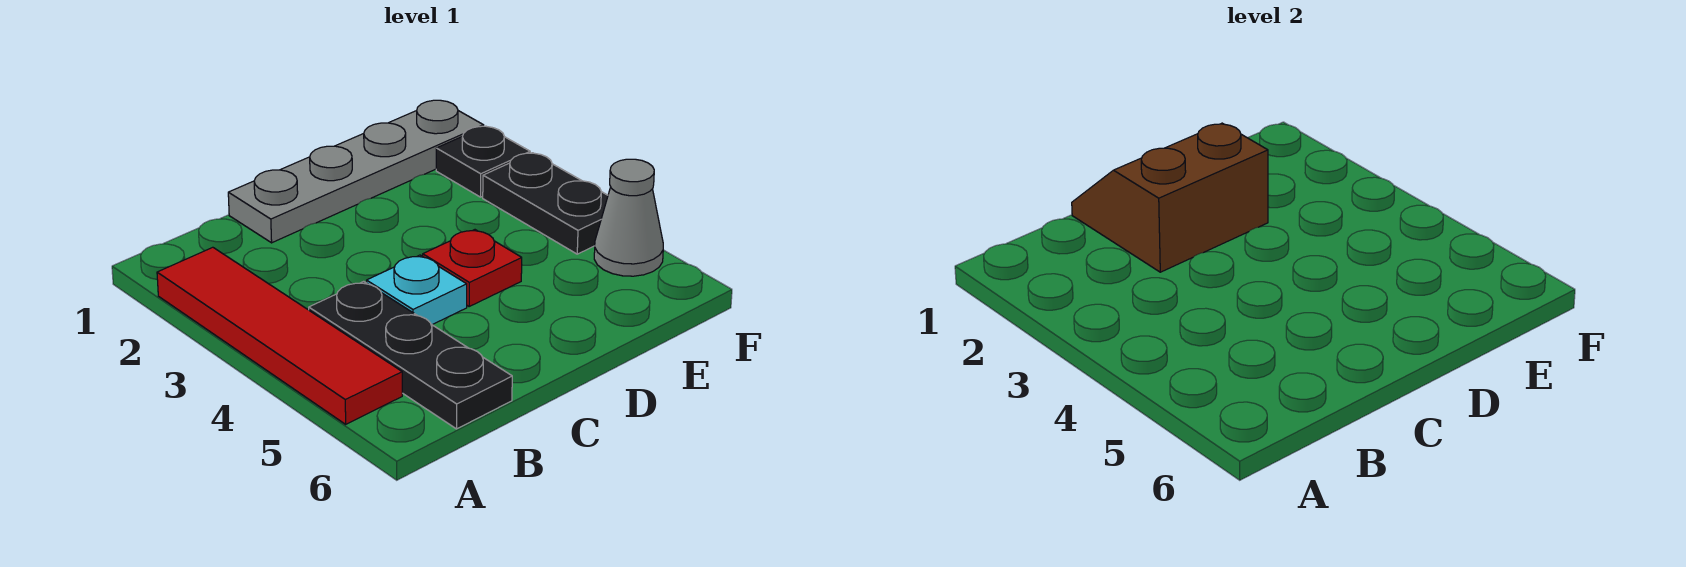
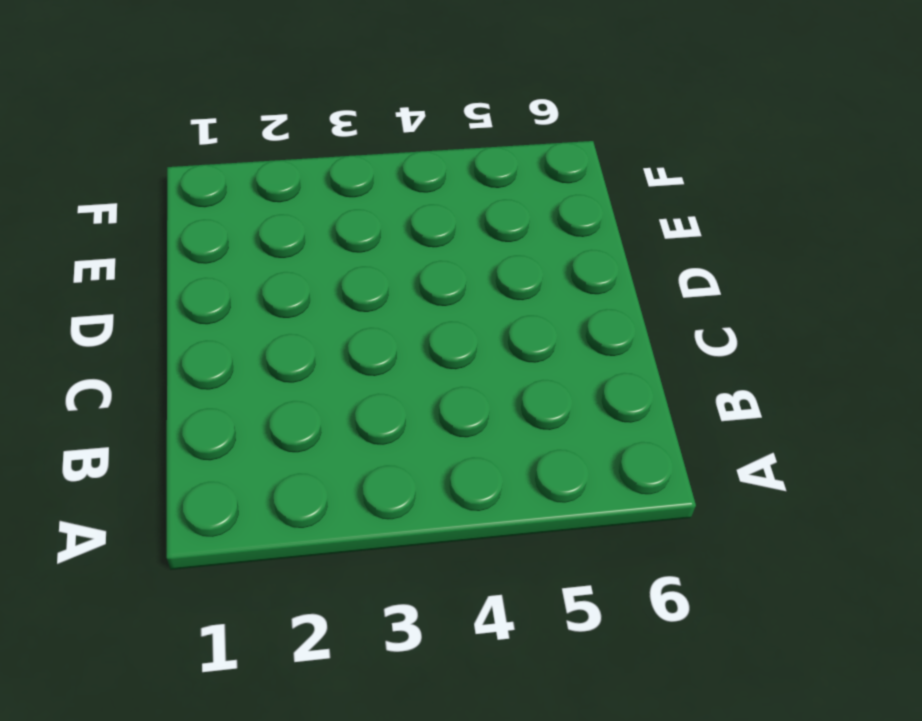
none -> red tile A2:A5 level 1
none -> black plate B4:B6 level 1

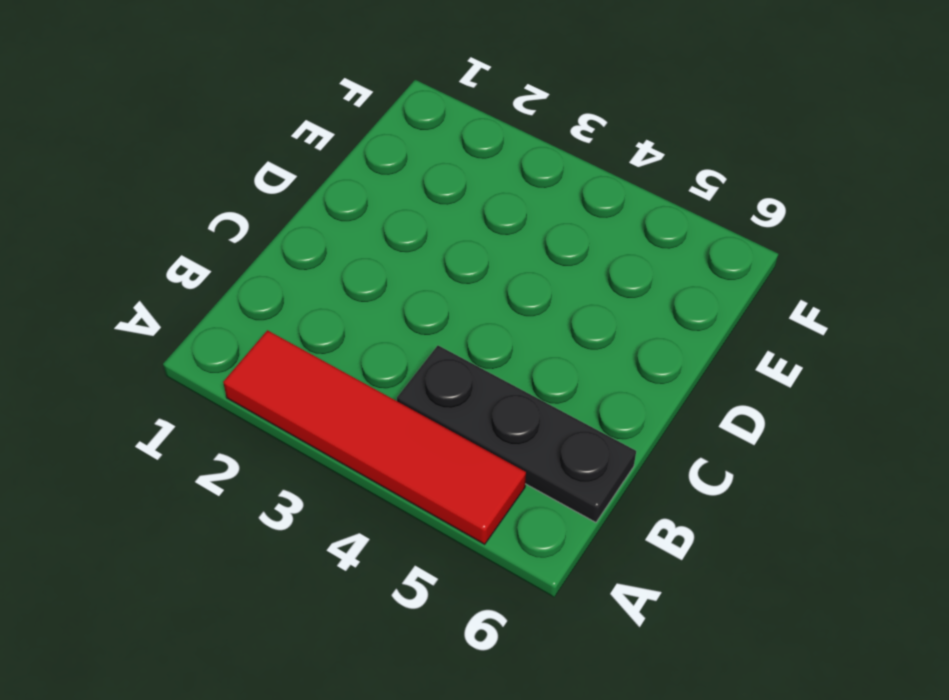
none -> grey plate C1:F1 level 1
none -> cyan plate C4 level 1

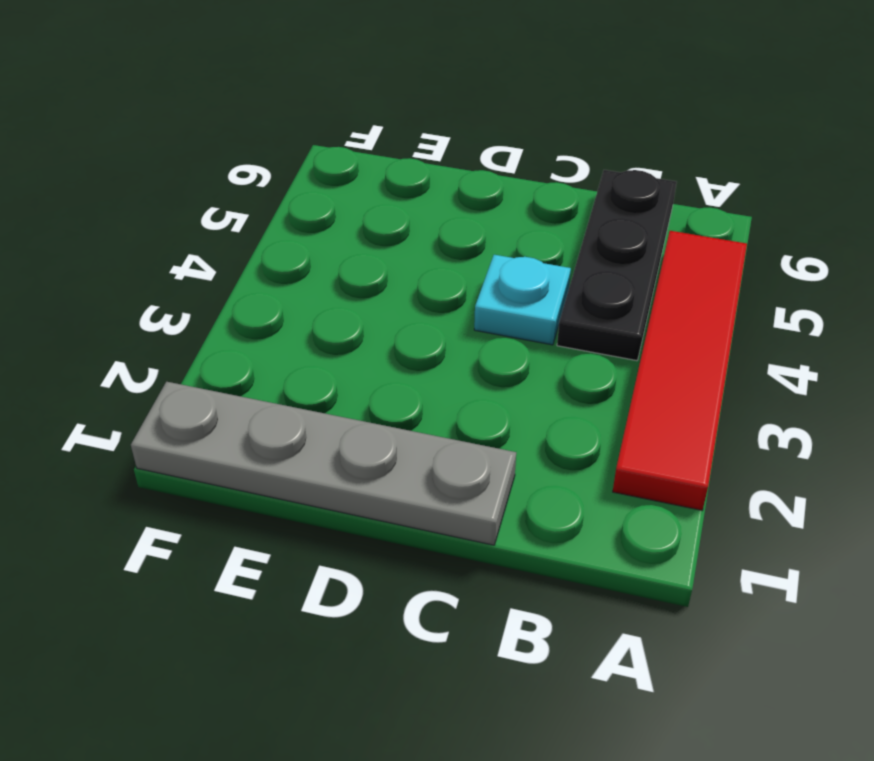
none -> red plate D4 level 1
none -> black plate F2 level 1

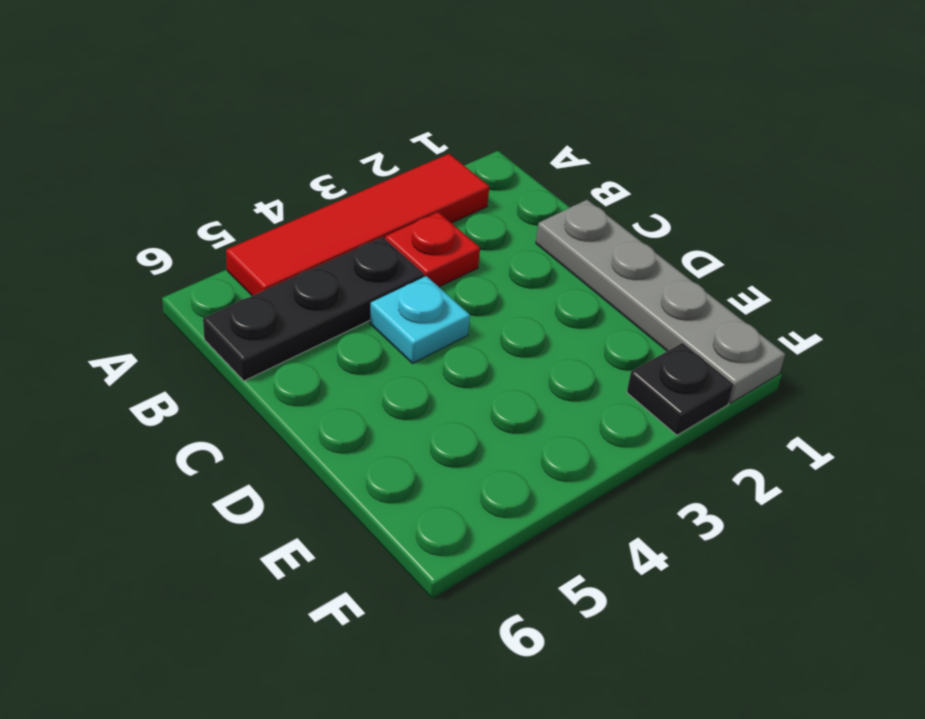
red plate B3 level 1 -> red plate D4 level 1
none -> black plate F3:F4 level 1
none -> grey cone F5 level 1

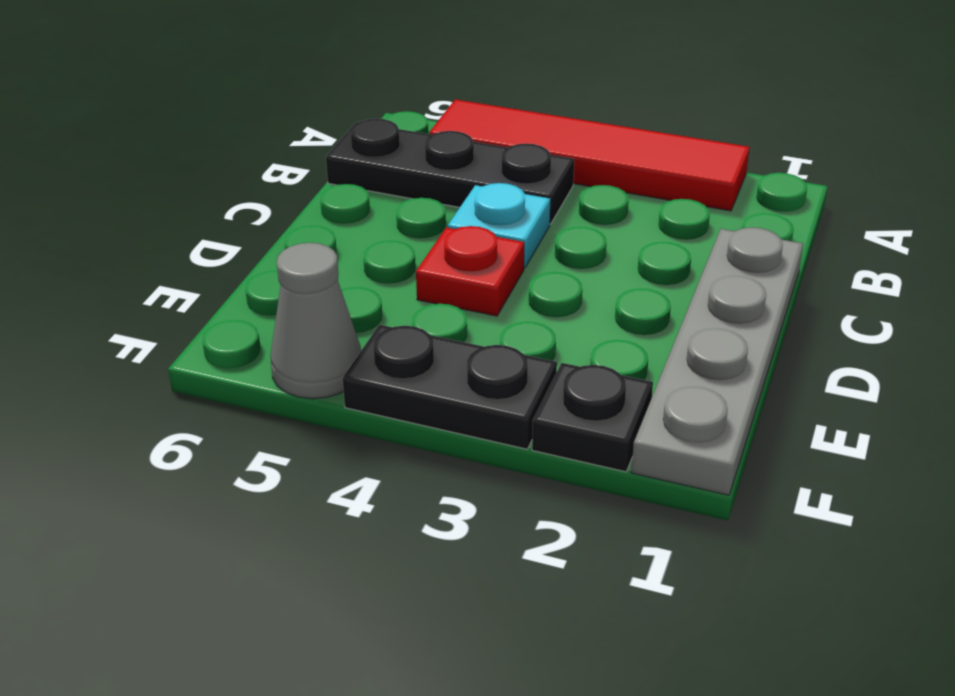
none -> brown slope C1:D2 level 2 top 2

